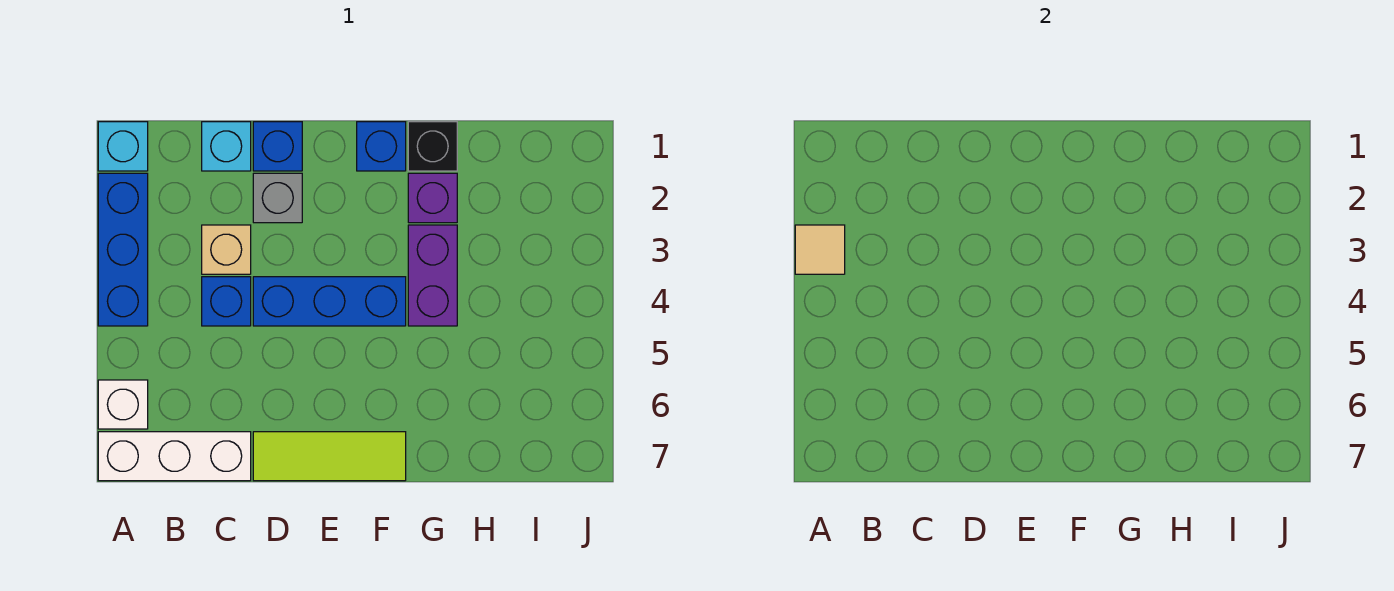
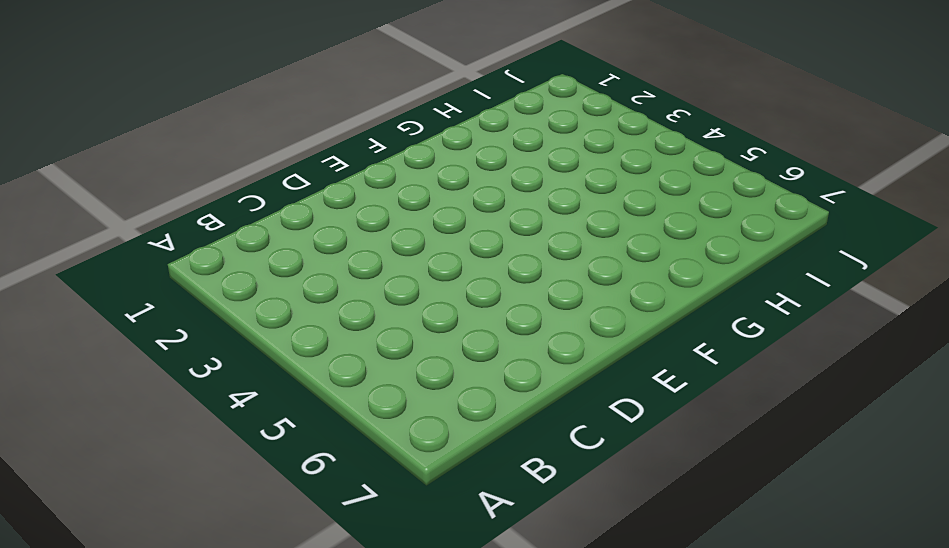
none -> cyan brick A1 level 1
none -> blue brick A2:A4 level 1
none -> white brick A6 level 1

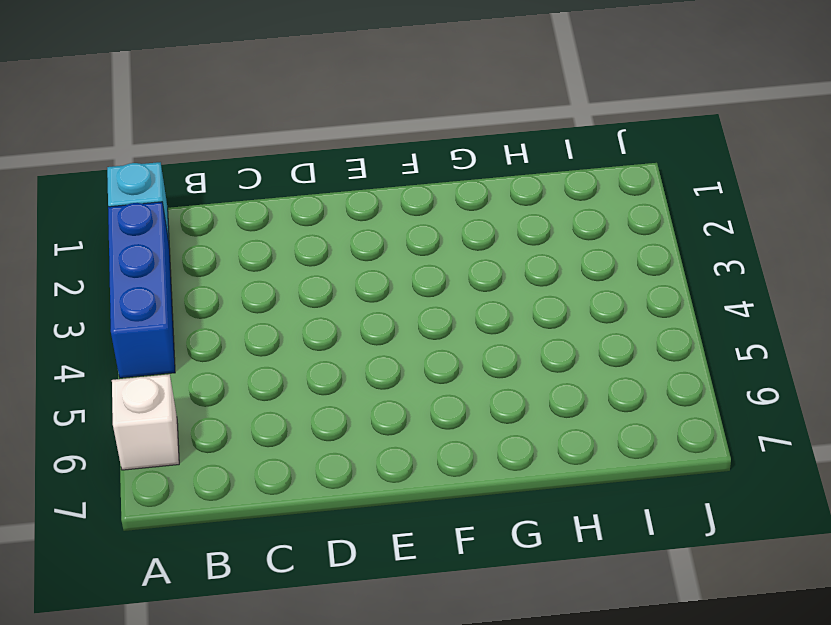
none -> white brick A7:C7 level 1
none -> cyan brick C1 level 1
none -> tan brick C3 level 1

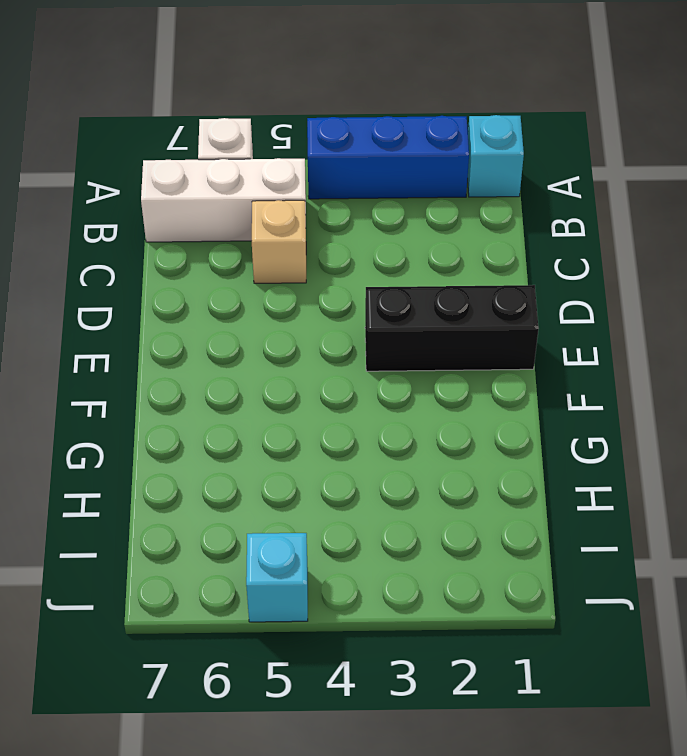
white brick B5:B7 level 1 -> white brick A7:C7 level 1
tan brick C5 level 1 -> tan brick C3 level 1
black brick E1:E3 level 1 -> none
cyan brick J5 level 1 -> cyan brick C1 level 1
none -> blue brick C4 level 1
none -> blue brick D1 level 1
none -> grey brick D2 level 1

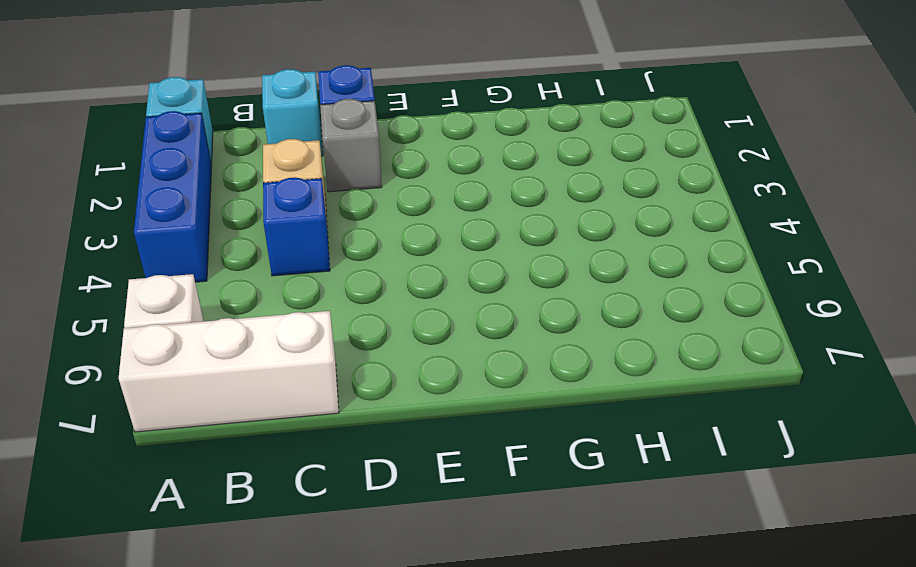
none -> blue brick D4:F4 level 1
none -> lime tile D7:F7 level 1
none -> blue brick F1 level 1

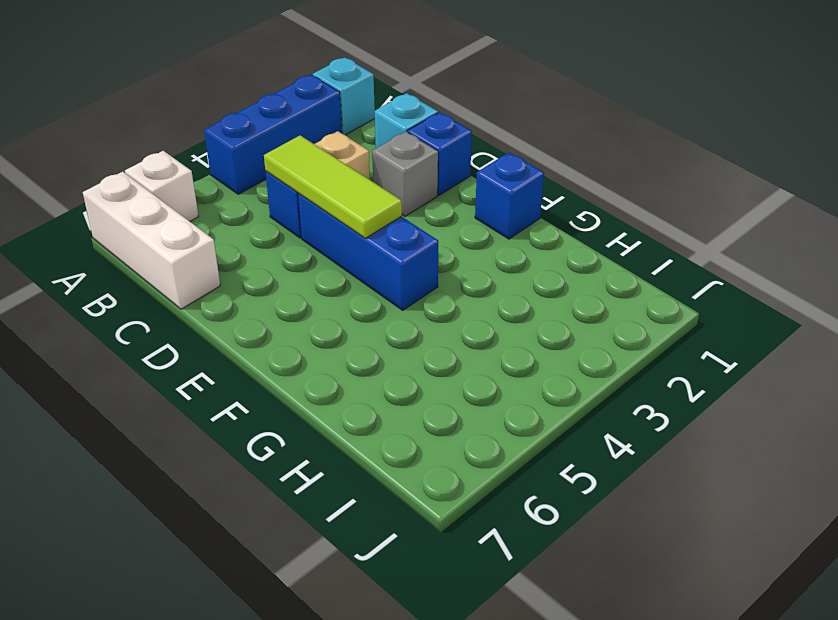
lime tile C4:E4 level 2 -> lime tile D7:F7 level 1
none -> black brick G1 level 1
none -> purple brick G2 level 1
none -> purple brick G3:G4 level 1

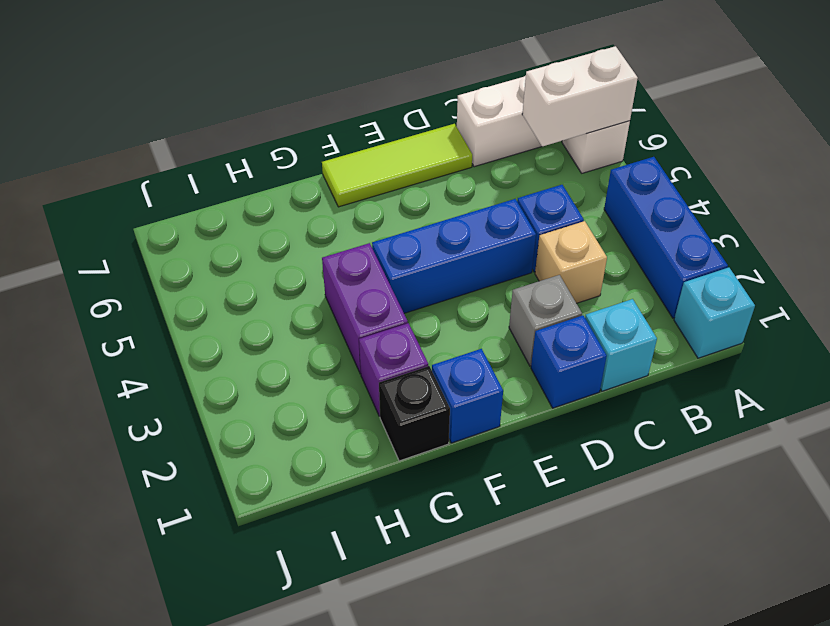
white brick A6:B6 level 2 -> none
none -> tan tile A3 level 2

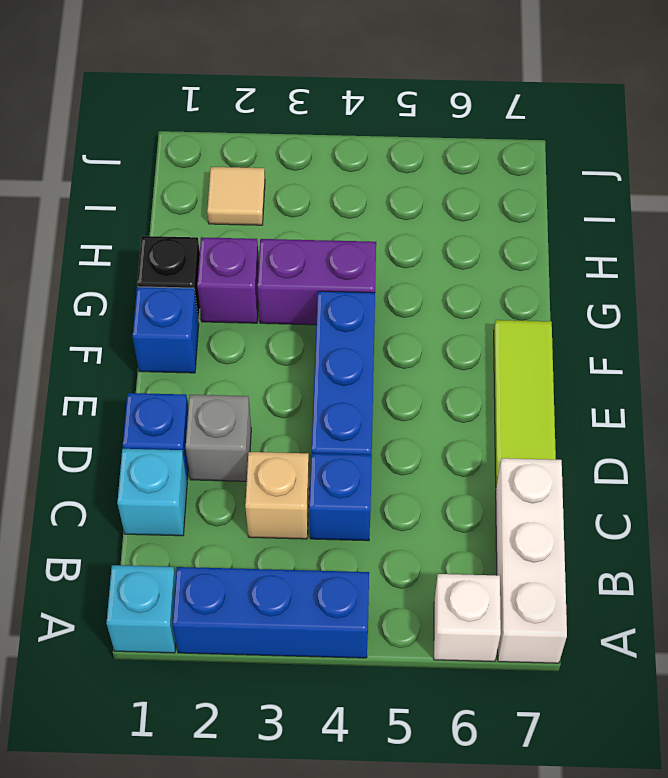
tan tile I2 level 1 -> tan tile A3 level 2

